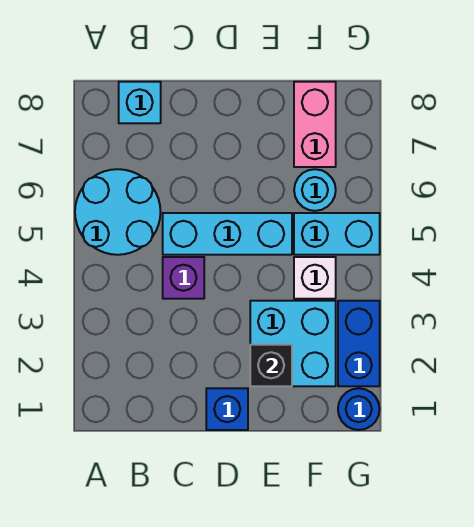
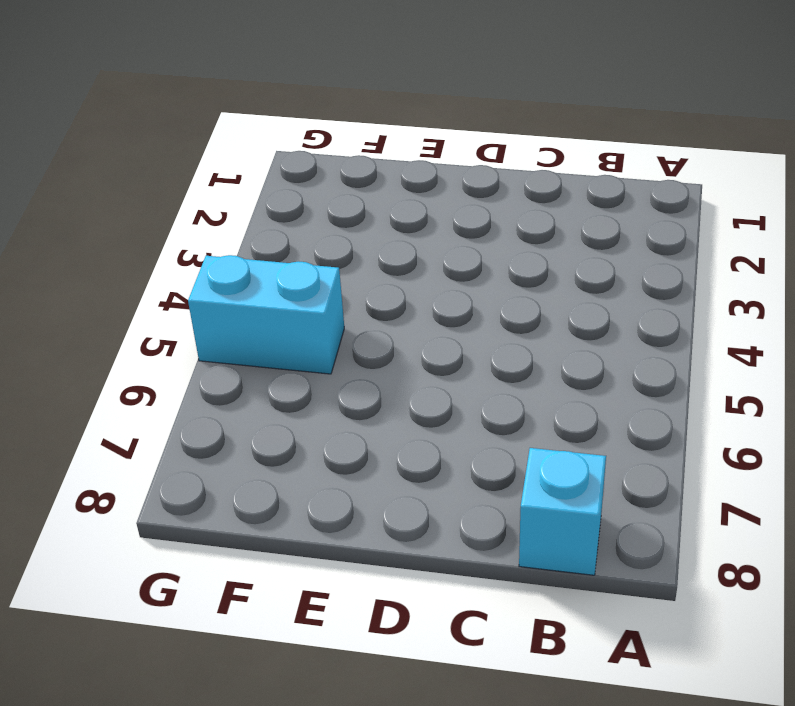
none -> cyan round brick A5:B6 level 1
none -> purple brick C4 level 1
none -> cyan brick C5:E5 level 1

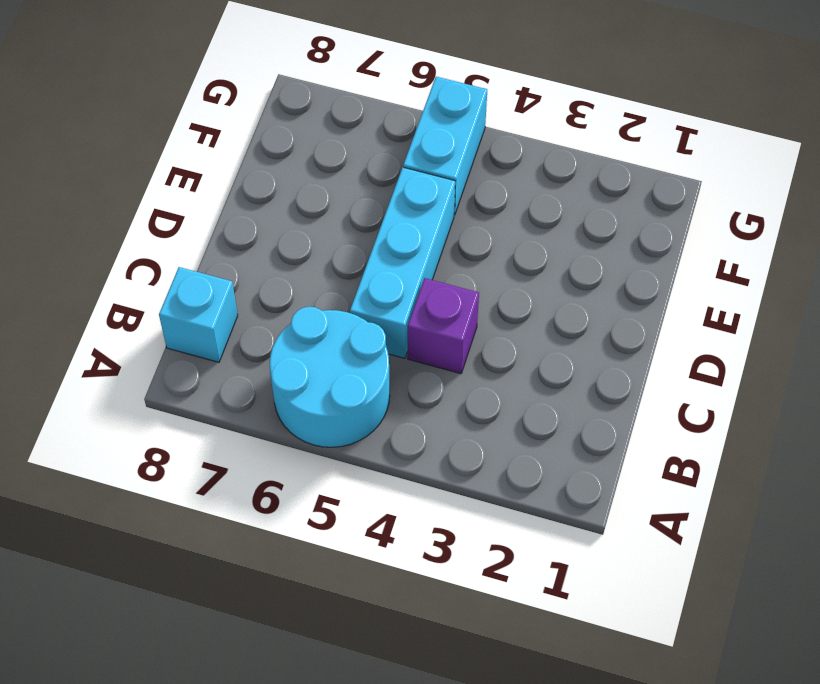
none -> blue brick D1 level 1
none -> cyan brick E2:F3 level 1
none -> white brick F4 level 1

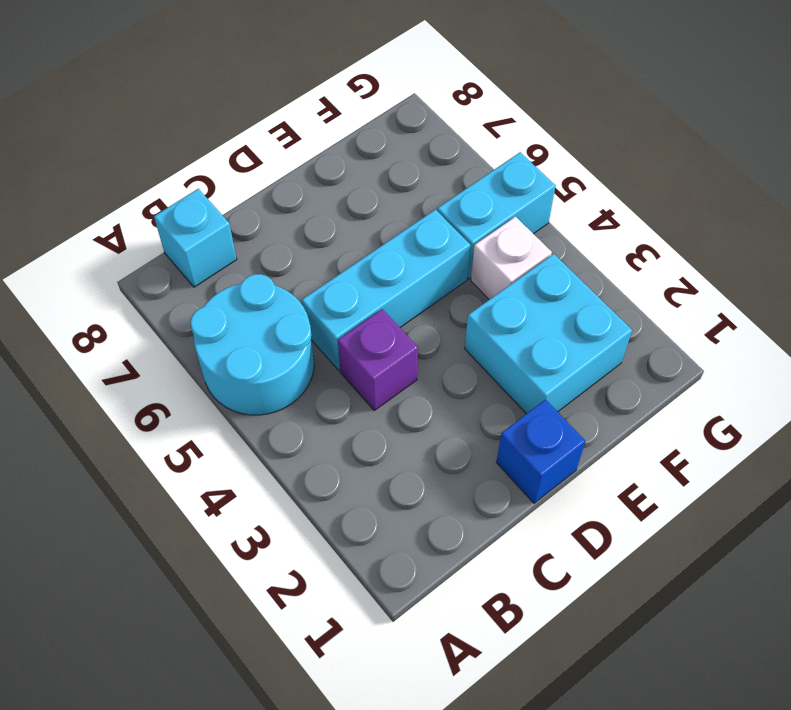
none -> cyan round brick F6 level 1
none -> pink brick F7:F8 level 1
none -> blue round brick G1 level 1

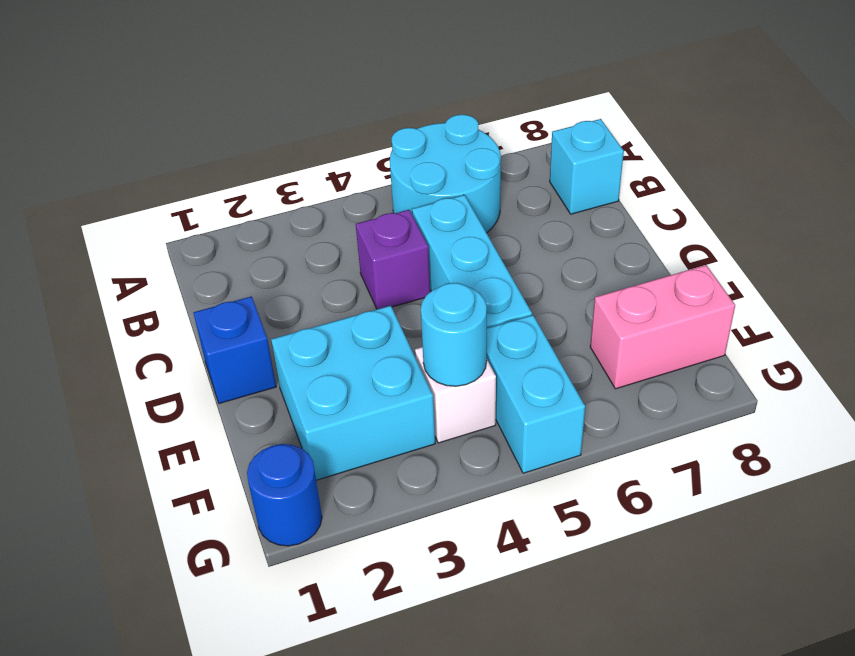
cyan round brick F4 level 2 -> cyan round brick F6 level 1
none -> blue brick G2:G3 level 1
none -> black brick E2 level 2

